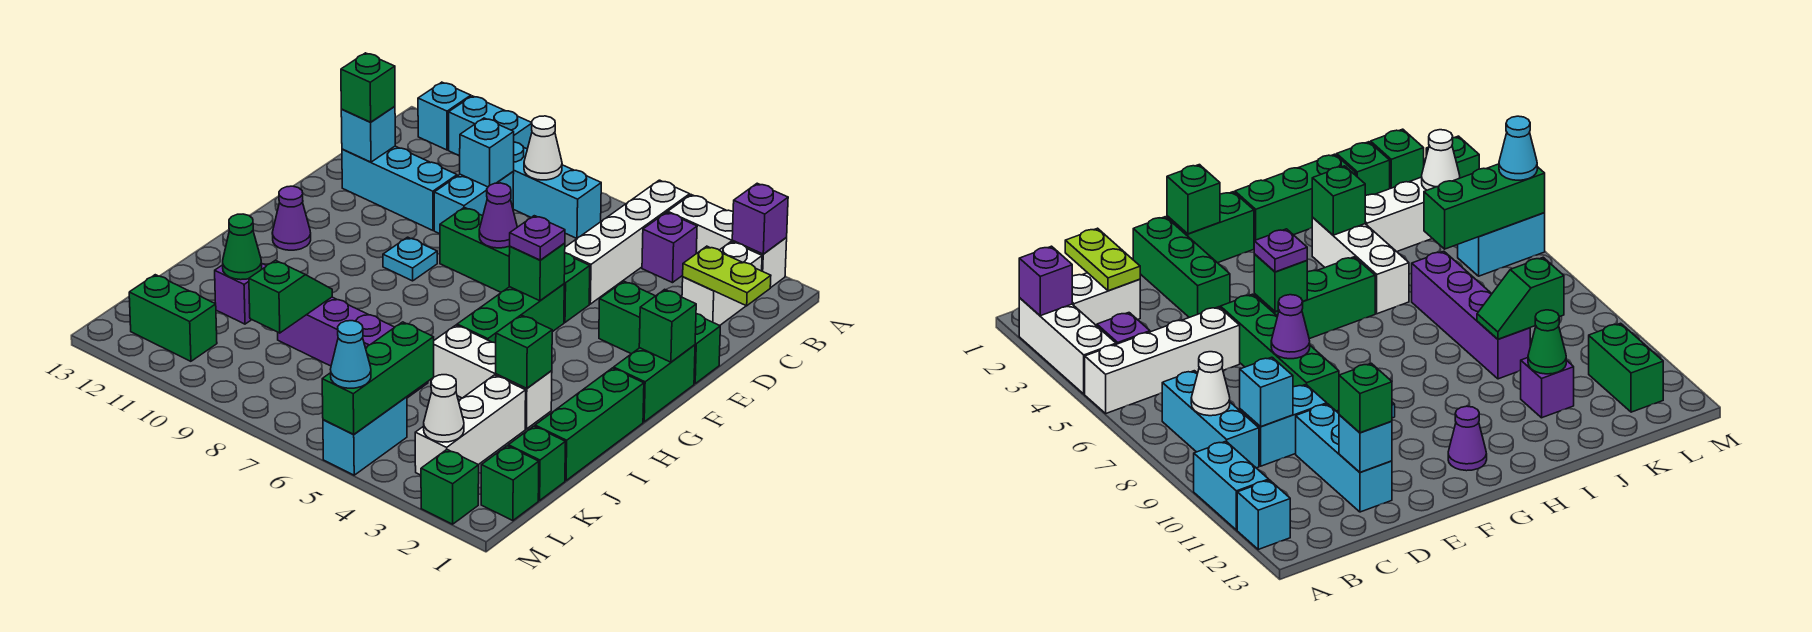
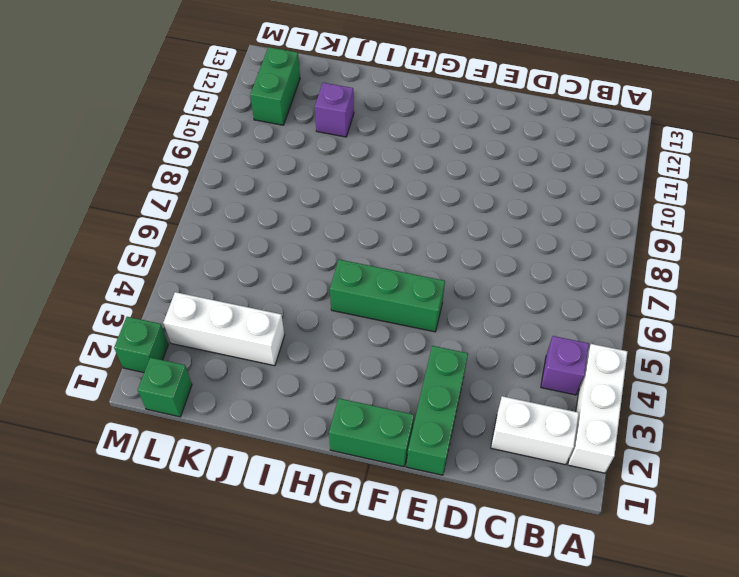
none -> white brick A5:D5 level 1
none -> cyan brick A10:A11 level 1
none -> cyan brick A12 level 1
none -> cyan brick B7:B9 level 1

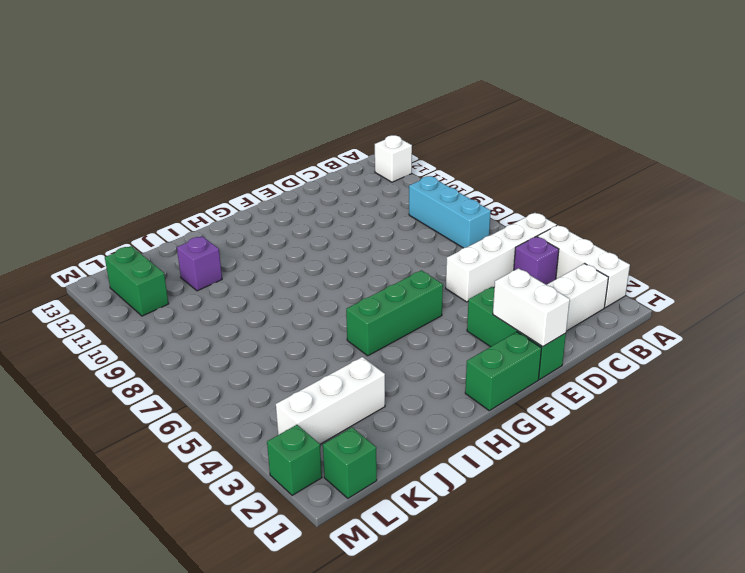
white brick A12 level 1 -> cyan brick A12 level 1
white brick E1:E2 level 2 -> none
none -> cyan brick A10:A11 level 1
none -> cyan brick C9:D9 level 1
none -> cyan brick D10:D12 level 1
none -> green brick E5:E8 level 1

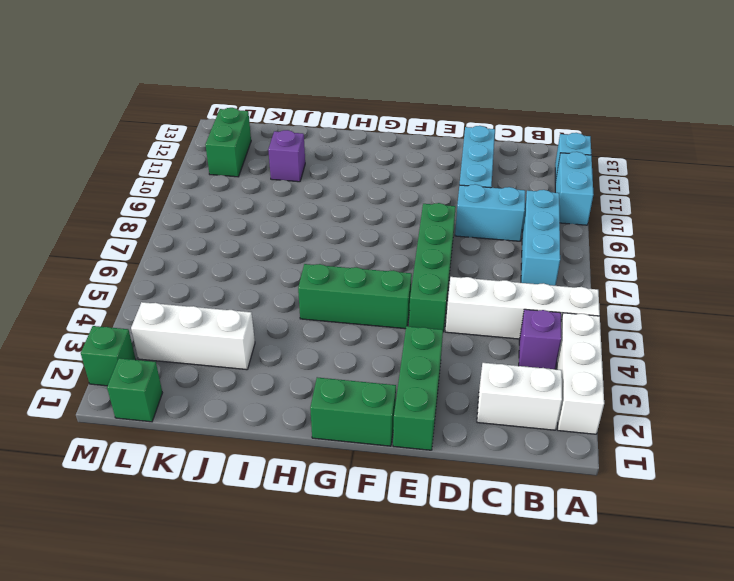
none -> cyan plate F9 level 1
none -> purple cone G12 level 1
none -> green brick H1:J1 level 1
none -> white brick I3:I5 level 1

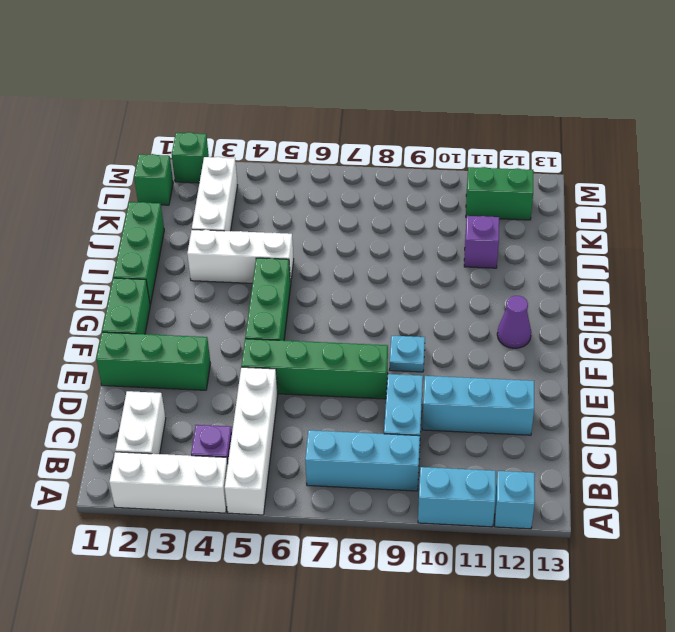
none -> purple brick J6:J9 level 1
none -> green brick K1 level 1
none -> cyan brick L5:M5 level 1
none -> purple brick A2 level 2

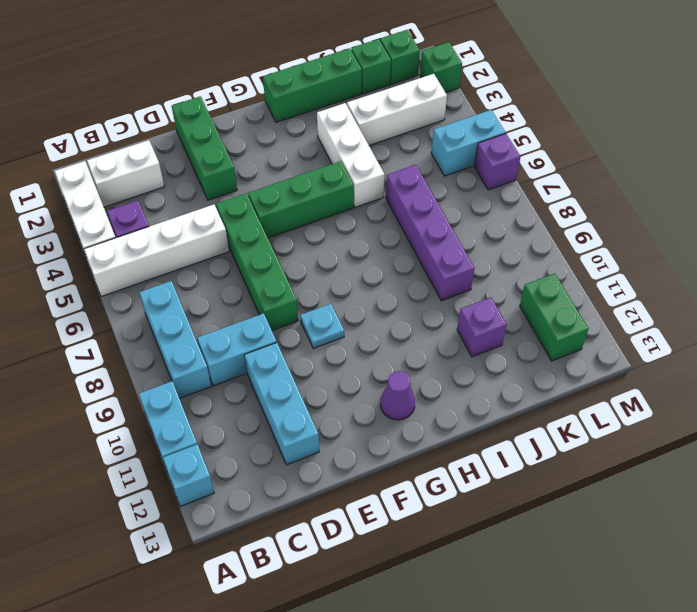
purple brick M6 level 1 -> purple brick A2 level 2
none -> green brick F1:G1 level 1
none -> white cone B8 level 2
none -> lime plate C1:C2 level 2
none -> cyan brick C9 level 2

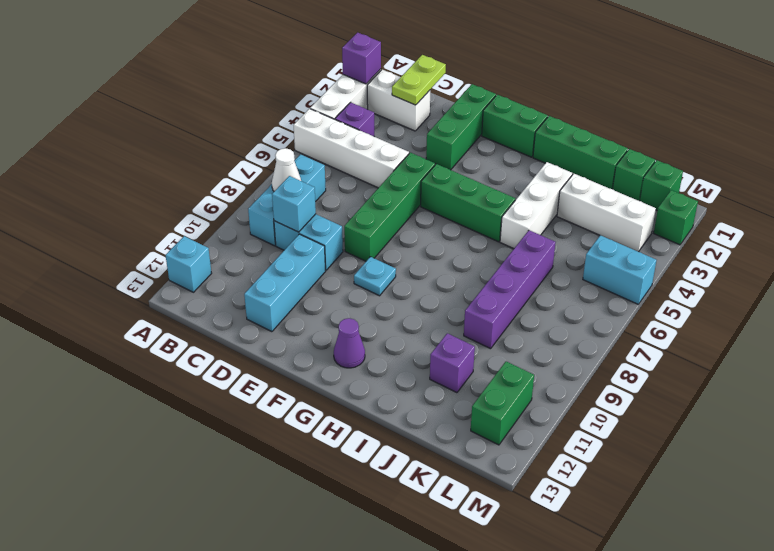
none -> cyan brick A10:A11 level 1
none -> cyan brick D12 level 2
none -> purple cone E7 level 2
none -> green brick F1 level 2

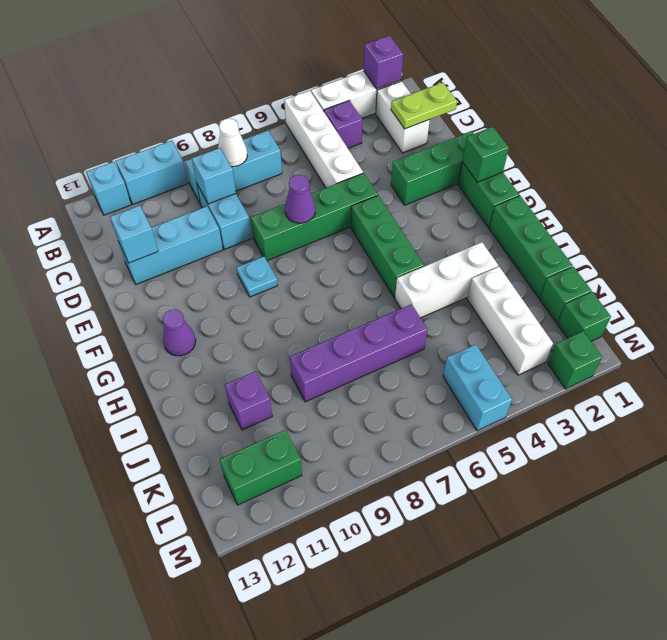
none -> green brick F5 level 2
none -> green brick I3 level 2
none -> green slope J9:K9 level 2 top K
none -> green cone J11 level 2

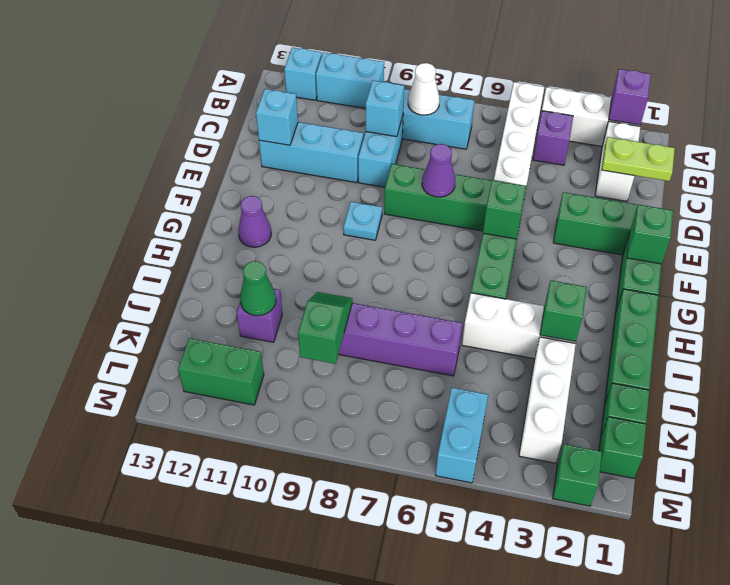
none -> green brick K5:M5 level 2
none -> white cone L3 level 2
none -> green brick D12 level 3
none -> purple plate F5 level 3

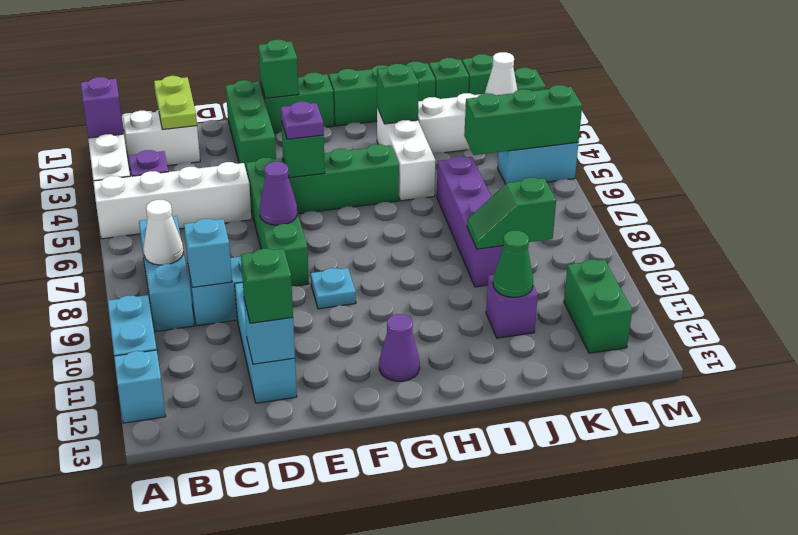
none -> cyan cone M5 level 3

